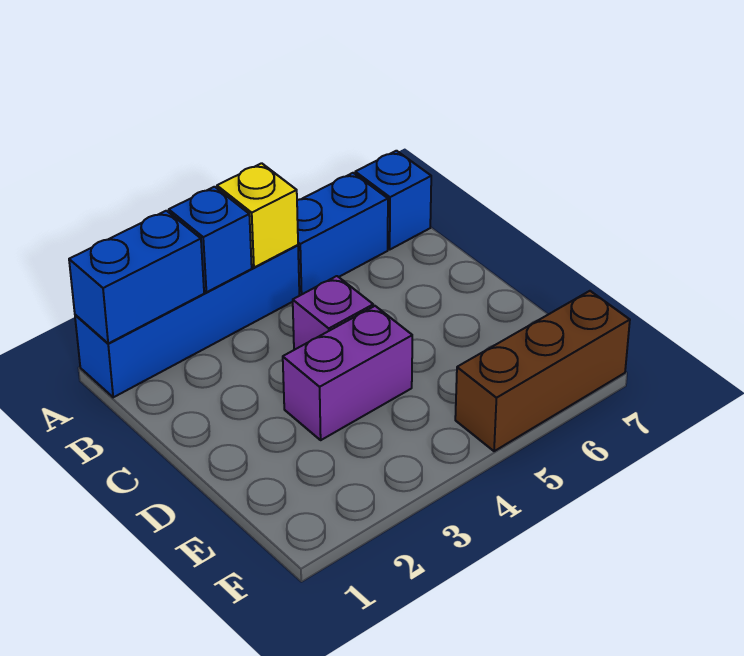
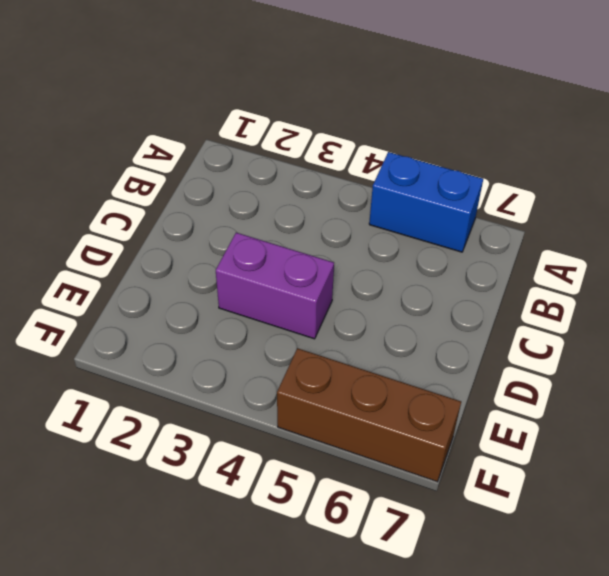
none -> blue brick A1:A4 level 1
none -> blue brick A7 level 1

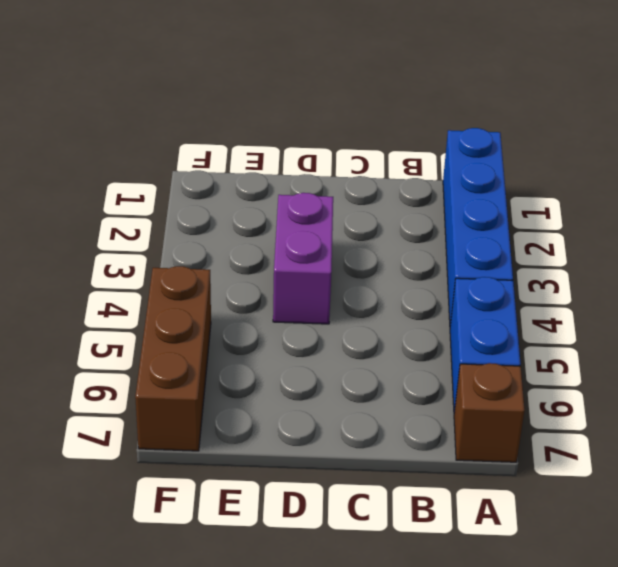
brown brick A7 level 1 -> blue brick A7 level 1
none -> purple brick C4 level 1
none -> blue brick A1:A2 level 2

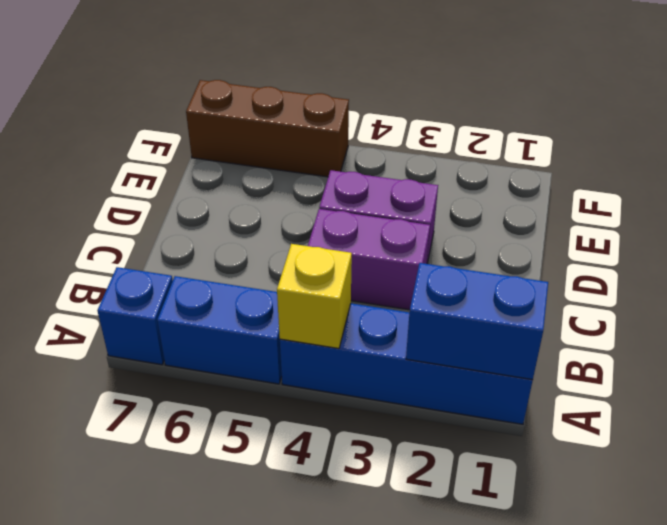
purple brick C3:C4 level 1 -> purple brick C4 level 1
none -> blue brick A3 level 2

